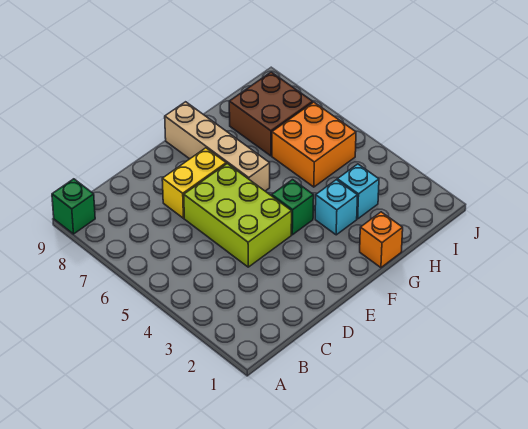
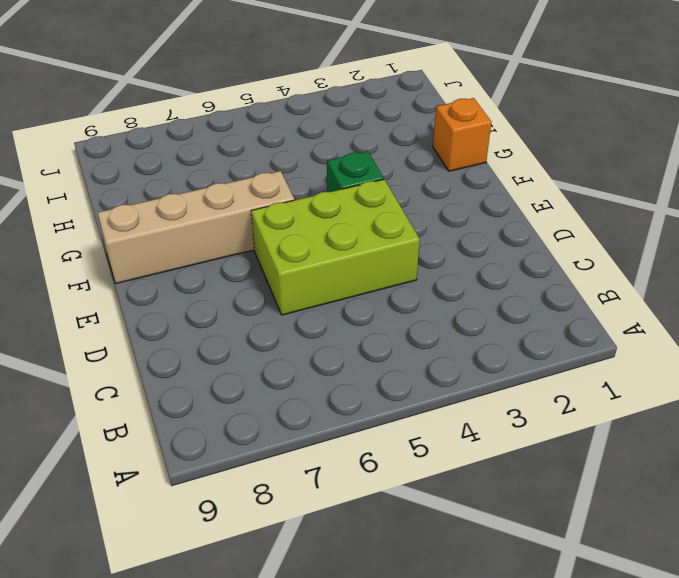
none -> green brick A9 level 1
none -> yellow brick D7:E7 level 1

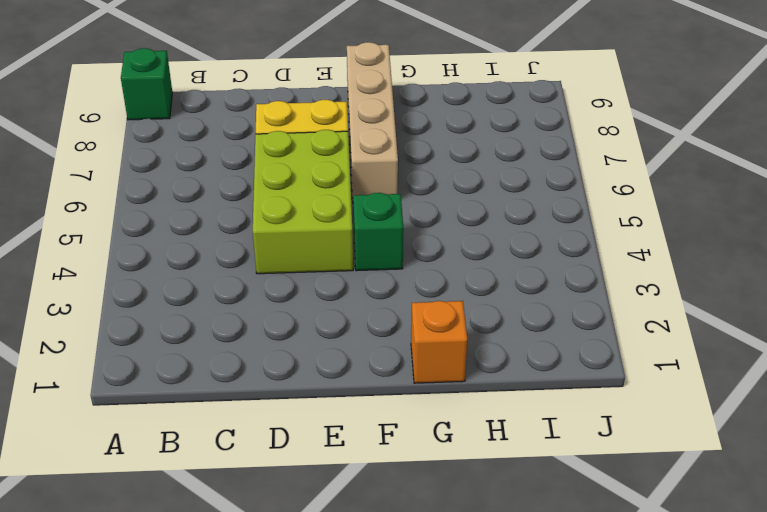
none -> cyan brick G3 level 1
none -> cyan brick H3 level 1

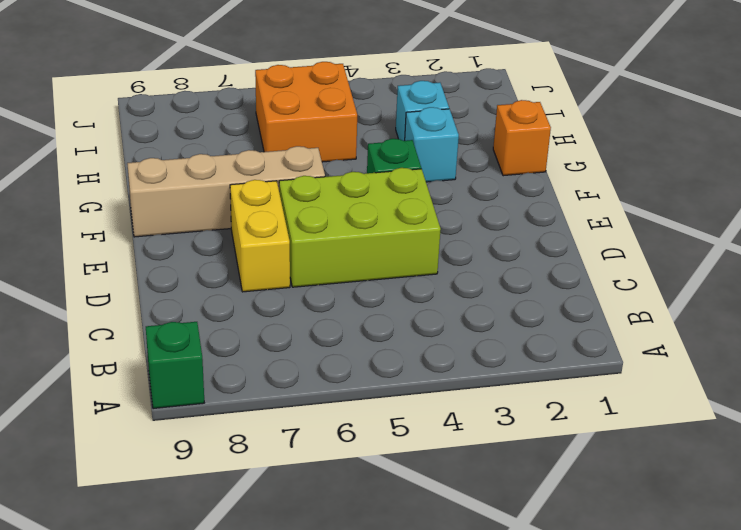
none -> brown brick H7:I8 level 1

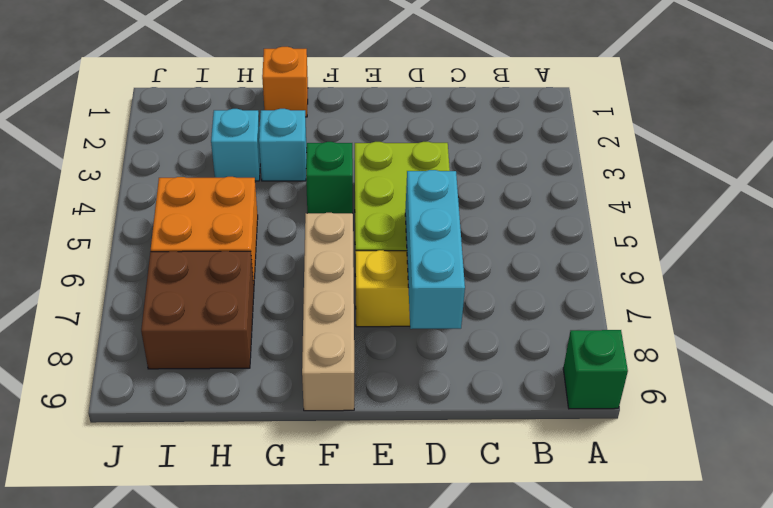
cyan brick D6:D8 level 2 -> none

